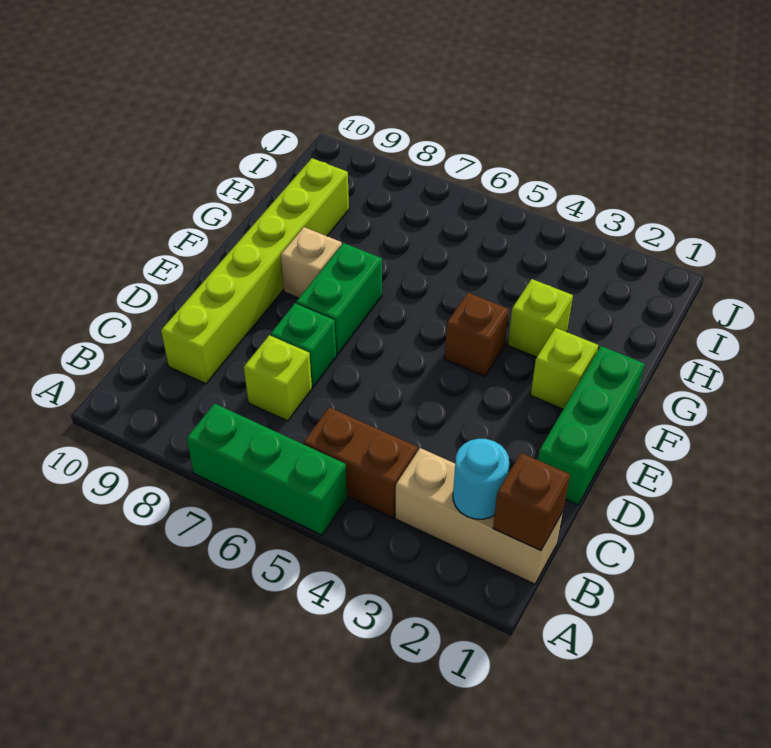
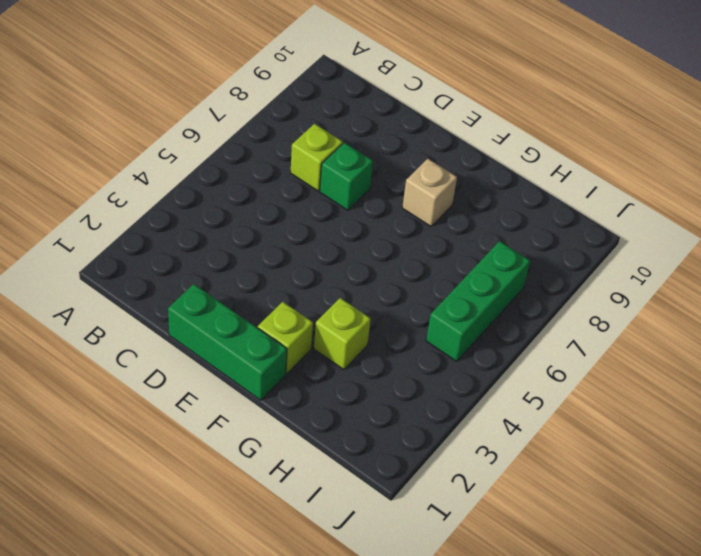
green brick I5:I7 level 1 -> green brick A5:A7 level 1
none -> tan brick B1:B3 level 1
none -> brown brick B4:B5 level 1
none -> lime brick C9:H9 level 1

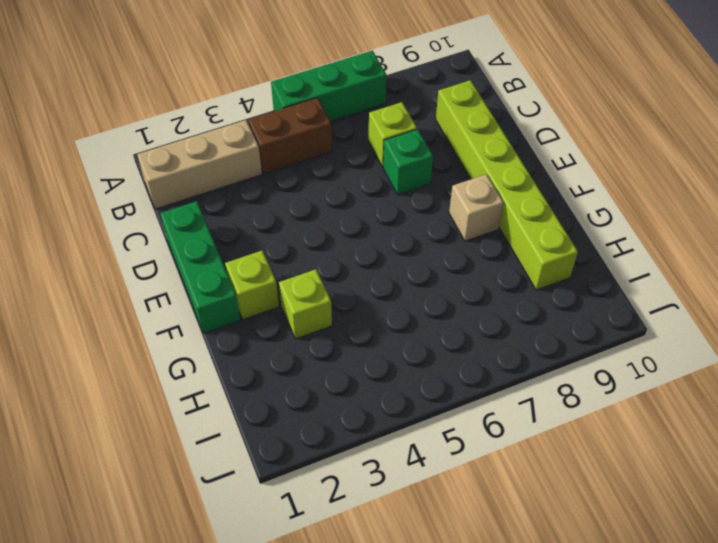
none -> green brick E7:F7 level 1
none -> brown brick F4 level 1
none -> brown brick B1 level 2

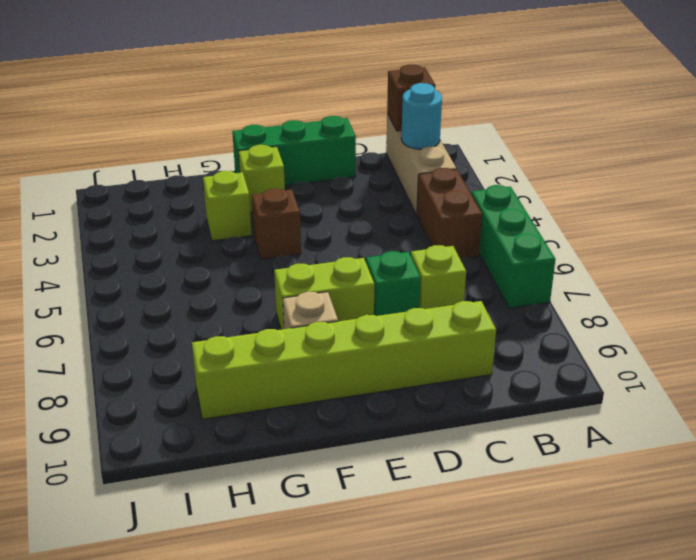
lime brick E7:F7 level 1 -> green brick E7:F7 level 1

